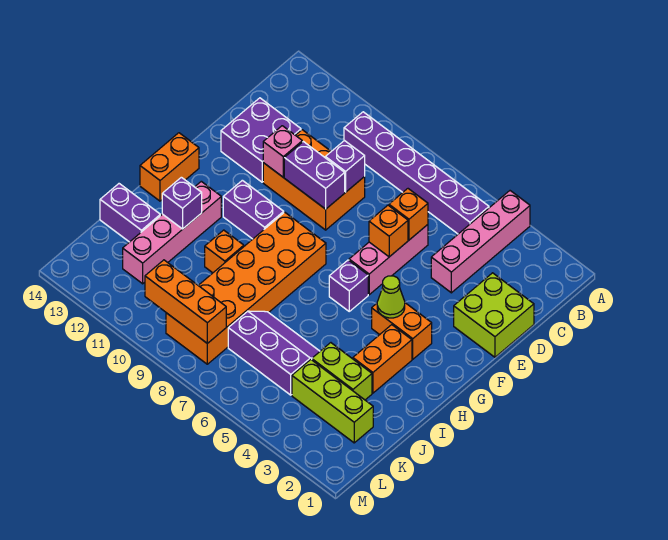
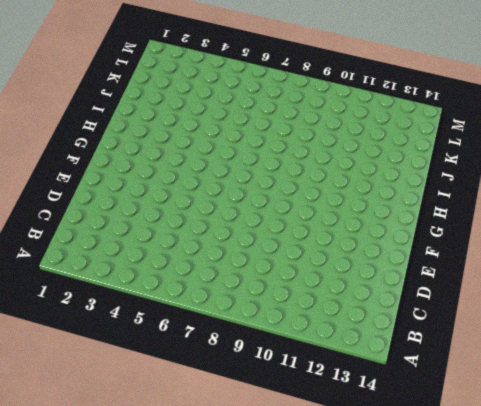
none -> pink brick A4:D4 level 1
none -> purple brick B5:B10 level 1
none -> lime brick D1:E2 level 1

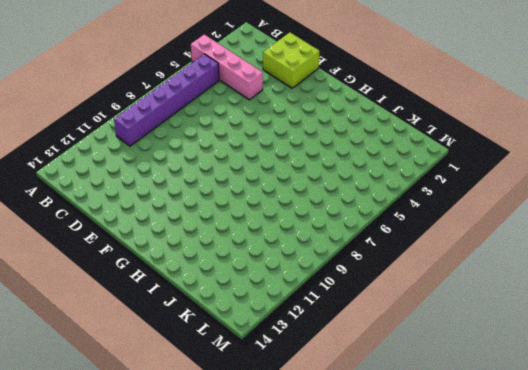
none -> pink brick D6:F6 level 1
none -> orange brick D9:E11 level 1
none -> purple brick D12:E13 level 1

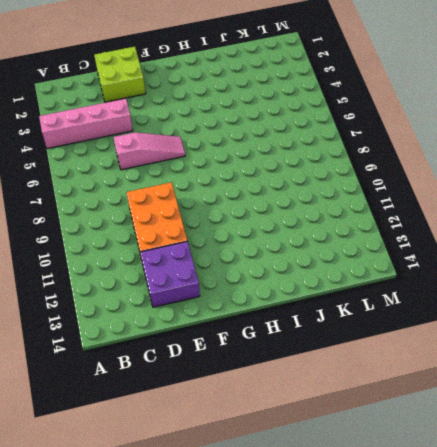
pink slope D6:F6 level 1 top D -> pink brick D6:F6 level 1
none -> purple brick B5:B10 level 1
none -> orange brick G3:G4 level 1
none -> purple brick G6 level 1

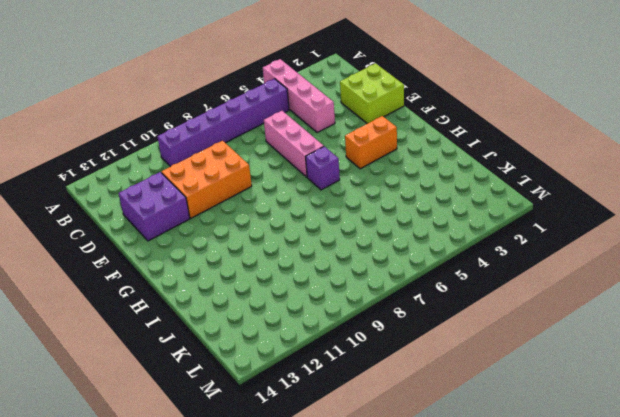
none -> orange brick G8:L9 level 1
none -> purple brick G10:G11 level 1
none -> orange brick G14:H14 level 1

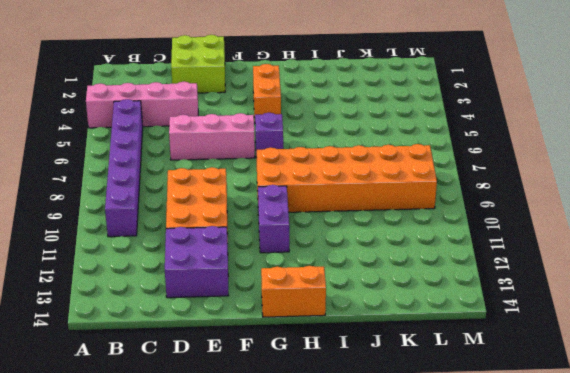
none -> orange brick H3:I3 level 1
none -> pink brick H12:K12 level 1
none -> orange brick I10 level 1

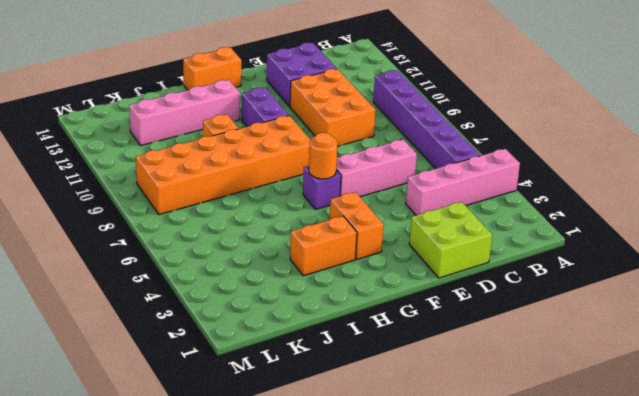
orange round brick G6 level 2 -> none
none -> lime brick J3:J4 level 1
none -> purple slope J5:K7 level 1 top K
none -> purple brick J13:J14 level 1

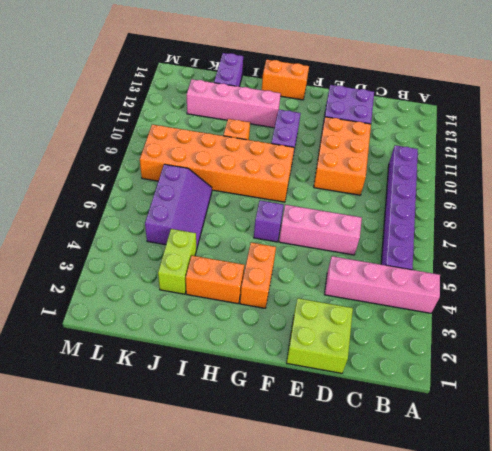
none -> lime brick K2:K4 level 1
none -> orange brick D6 level 2
none -> purple brick D9 level 2

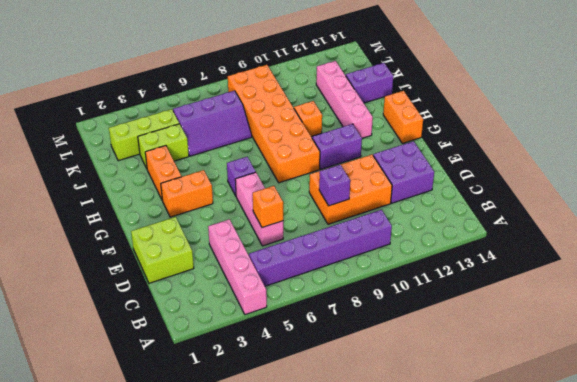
none -> orange brick E6 level 2
none -> purple brick E9:E10 level 2
none -> pink brick E11 level 2

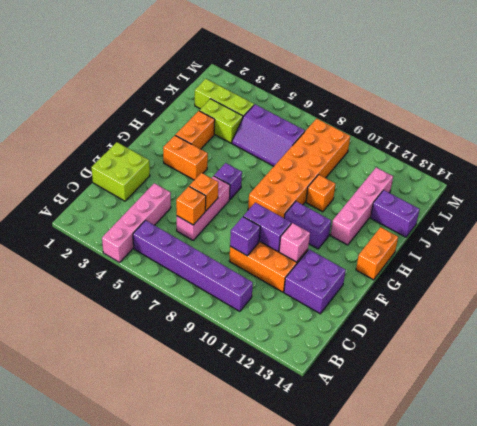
none -> lime cone G4 level 2
none -> purple brick I12 level 2
none -> orange brick L8:L10 level 2

